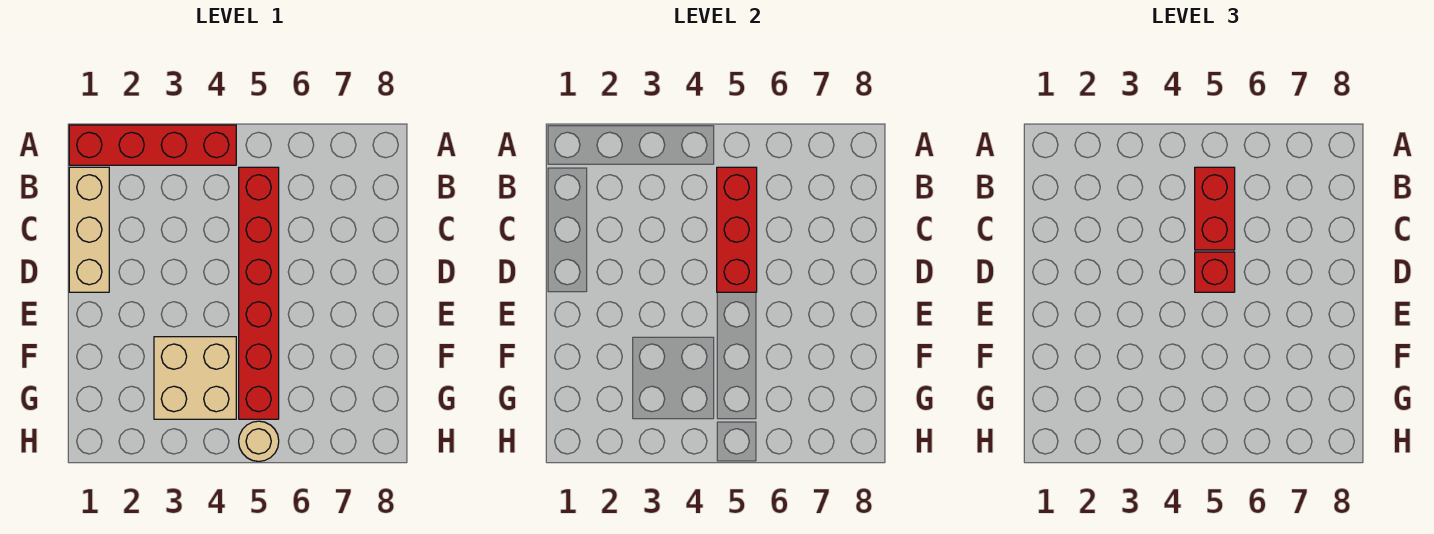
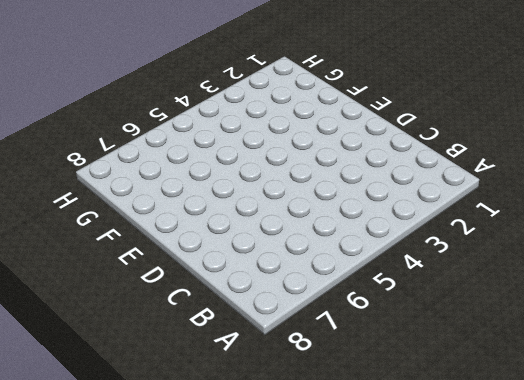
none -> red brick A1:A4 level 1
none -> tan brick B1:D1 level 1

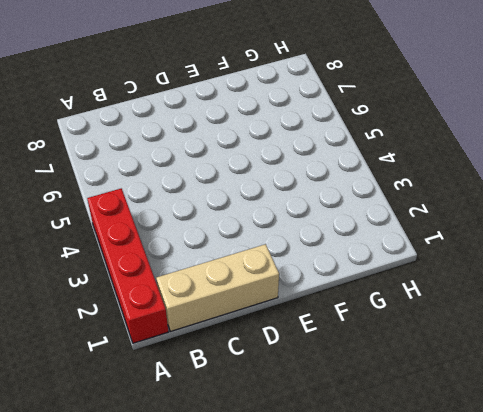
none -> red brick B5:G5 level 1
none -> tan brick F3:G4 level 1

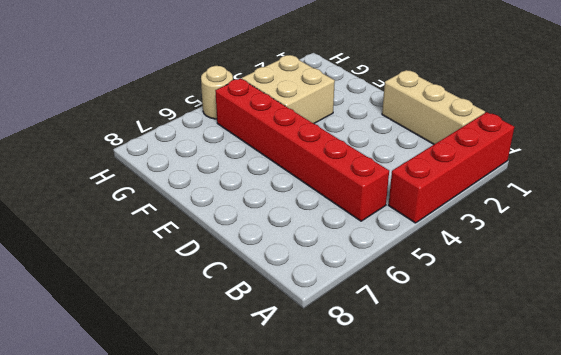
none -> red brick B5:D5 level 2
none -> red brick B5:C5 level 3

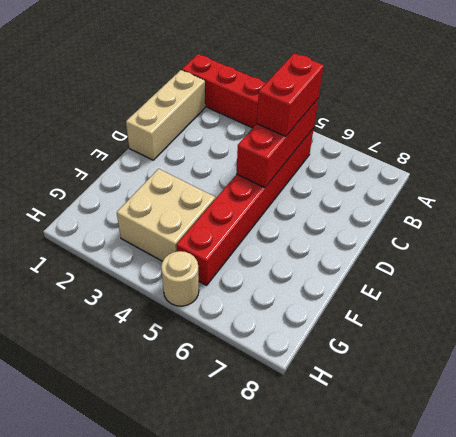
none -> red brick D5 level 3

